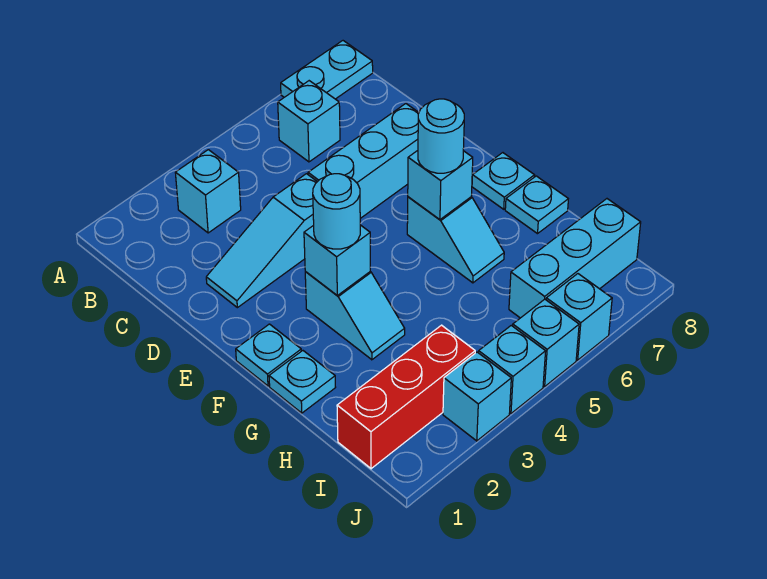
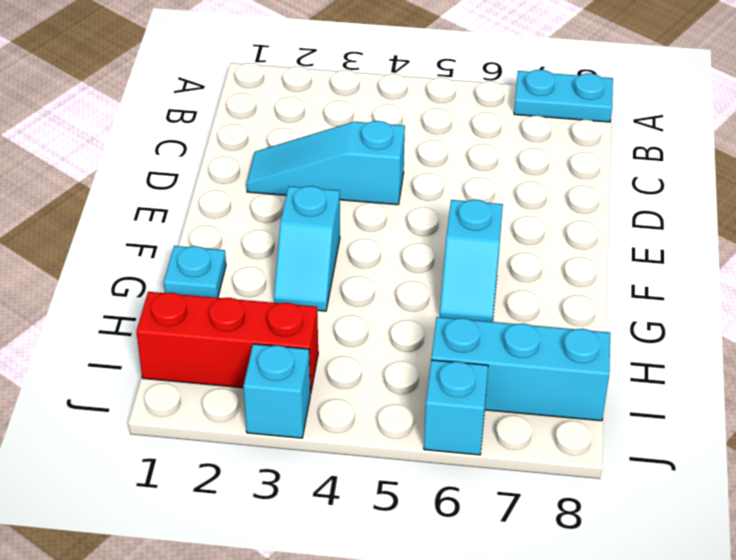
none -> cyan brick B3 level 1
none -> cyan brick B6 level 1
none -> cyan brick D5:D7 level 1

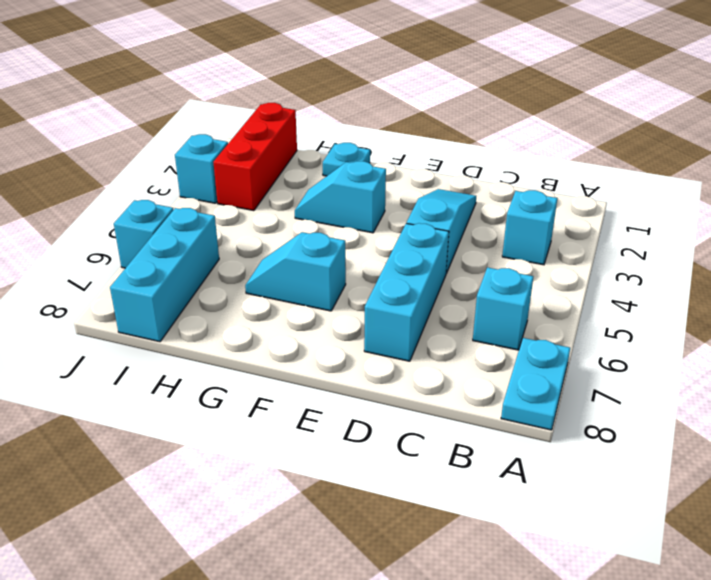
none -> cyan plate F1 level 1
none -> cyan plate F8 level 1
none -> cyan plate G8 level 1

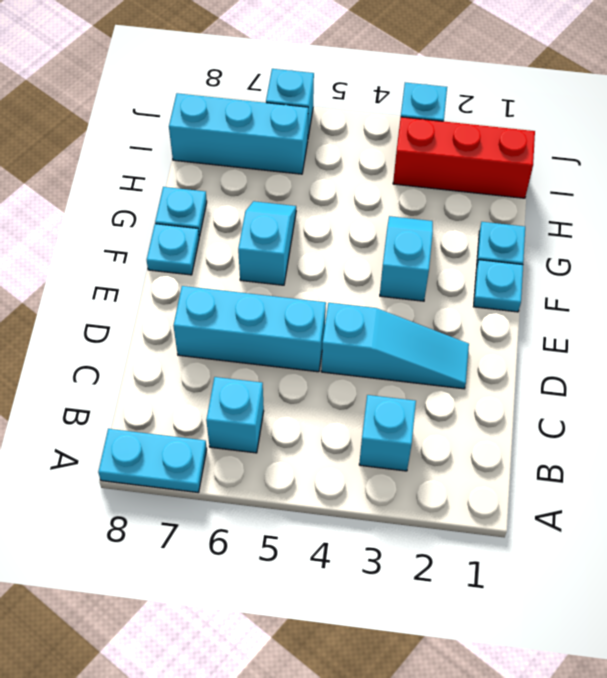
none -> cyan brick J4 level 1
none -> cyan brick J5 level 1
none -> cyan brick F3 level 2

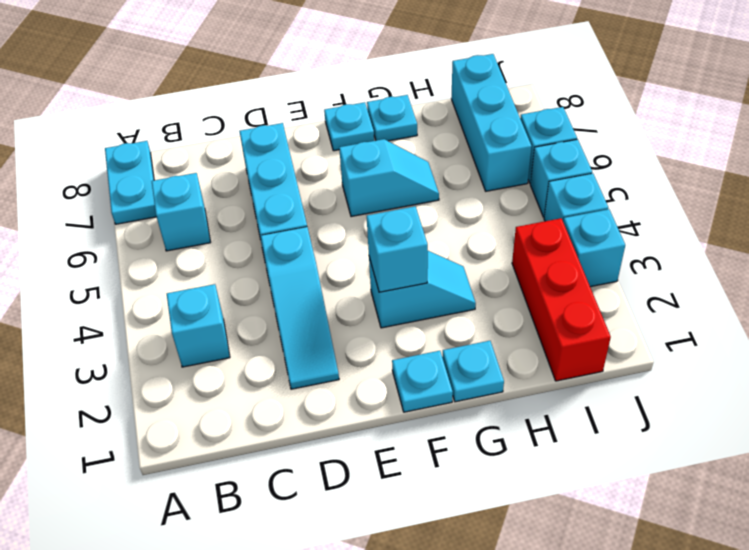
none -> cyan brick F6 level 2
none -> cyan round brick F3 level 3
none -> cyan round brick F6 level 3

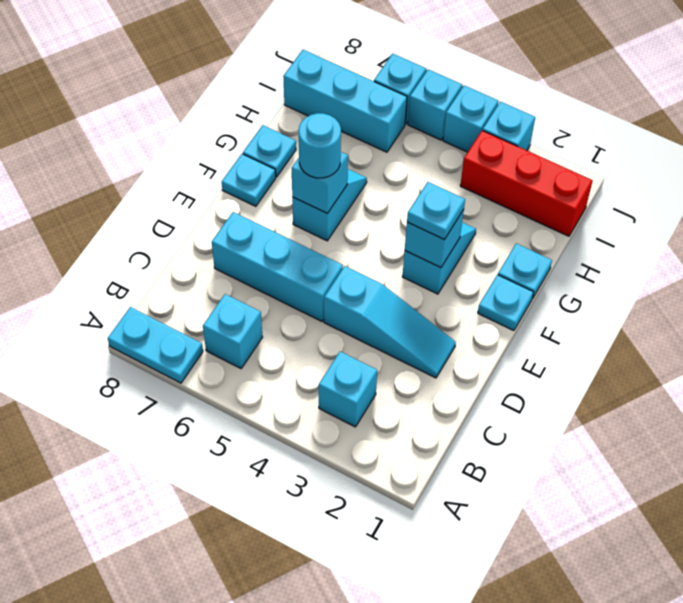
cyan plate F3 level 3 -> cyan round brick F3 level 3

